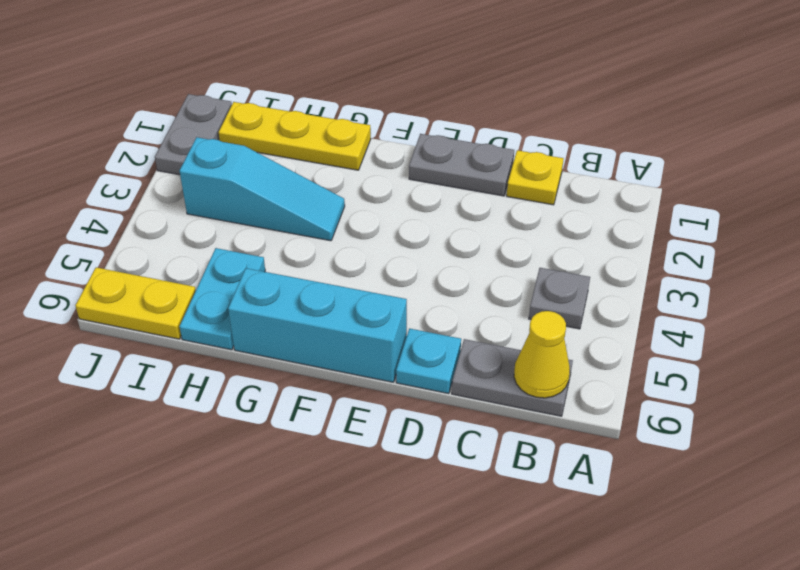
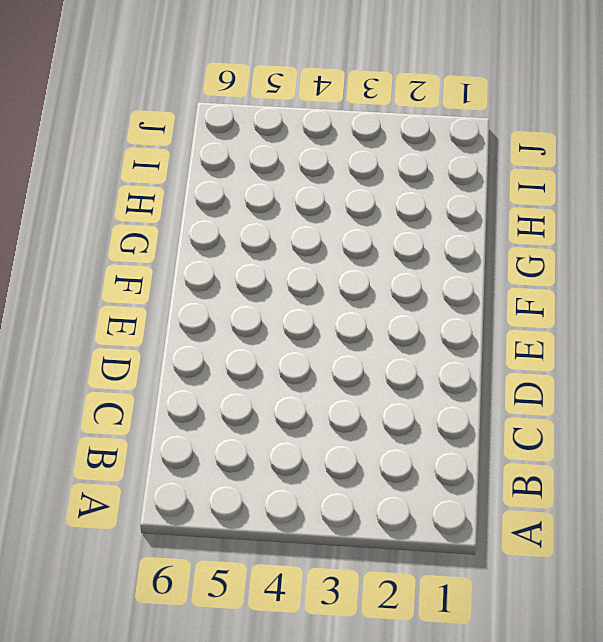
none -> grey plate B4 level 1
none -> grey plate B6:C6 level 1
none -> yellow plate C1 level 1

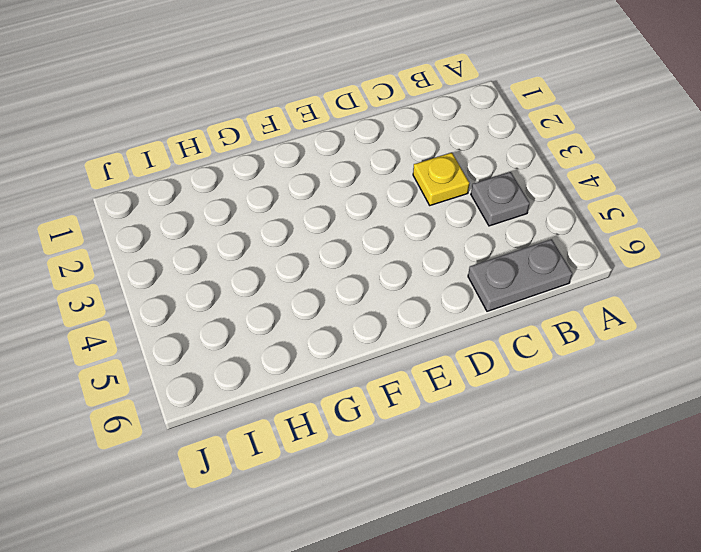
yellow plate C3 level 1 -> yellow plate C1 level 1
none -> grey plate D1:E1 level 1
none -> cyan plate D6 level 1
none -> cyan brick E6:G6 level 1

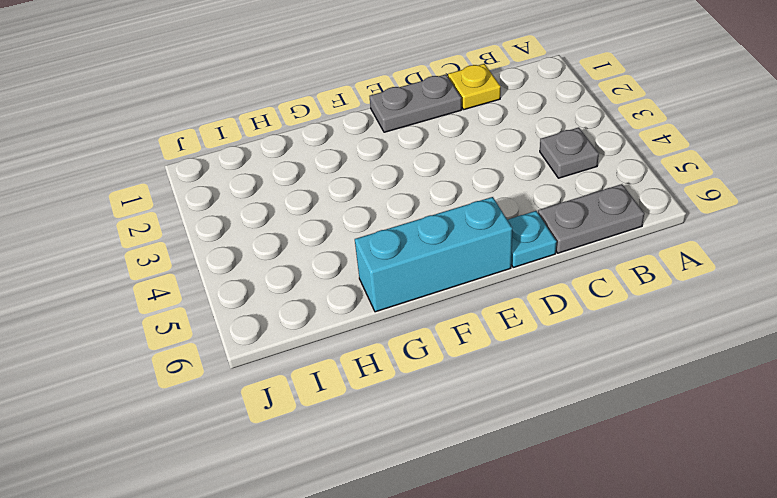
none -> yellow plate G1:I1 level 1
none -> cyan slope G3:I3 level 1 top I
none -> cyan plate H5:H6 level 1

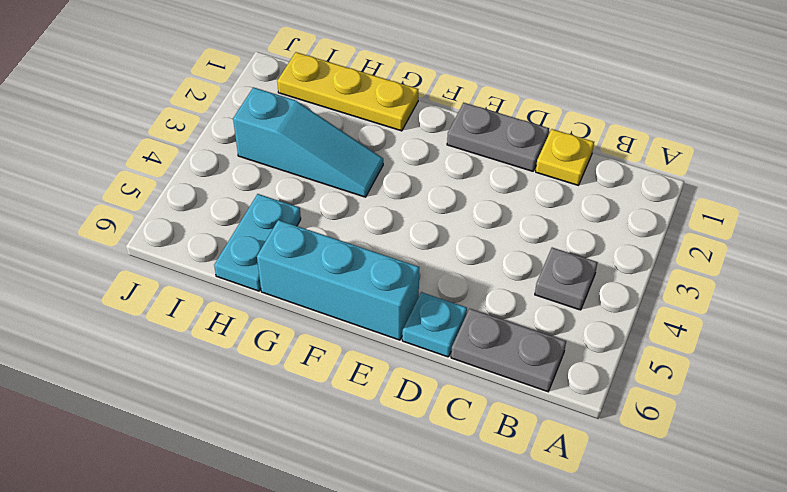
none -> yellow plate I6:J6 level 1
none -> grey plate J1:J2 level 1
none -> yellow cone B6 level 2

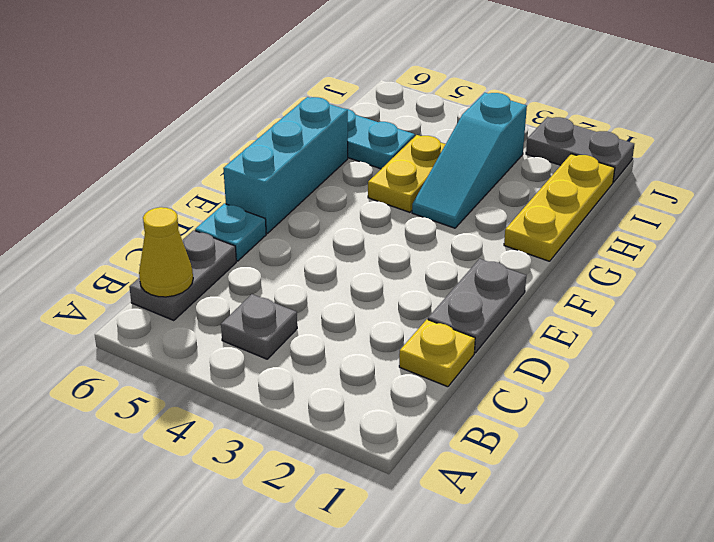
yellow plate G4:H4 level 1 -> yellow plate I6:J6 level 1

